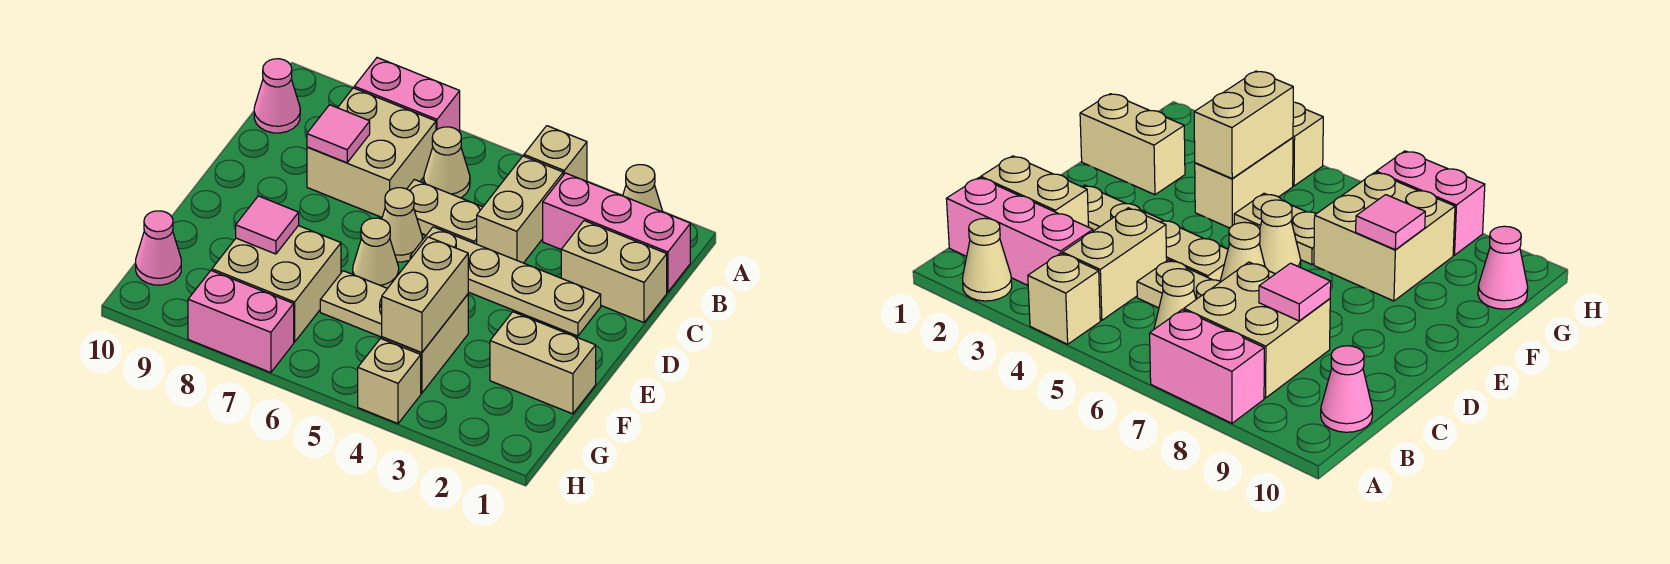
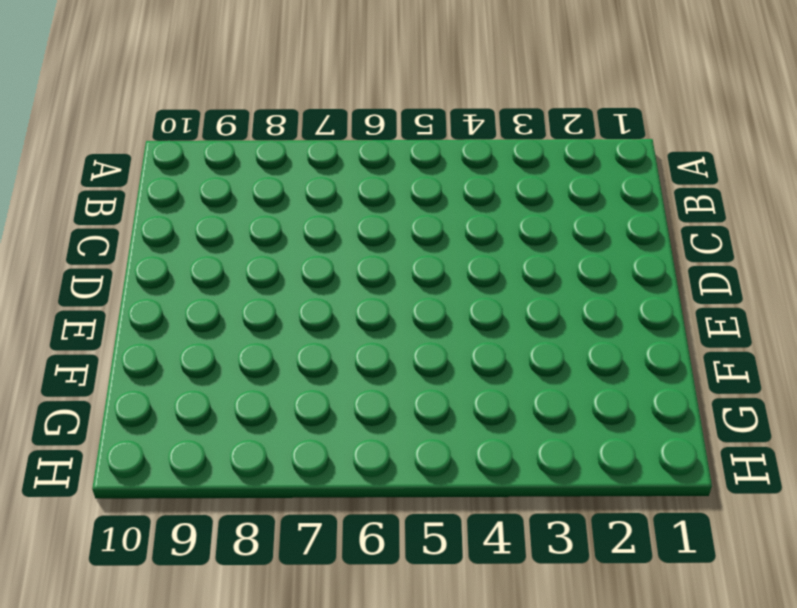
none -> tan cone A2 level 1
none -> tan brick A4 level 1
none -> pink brick A7:A8 level 1

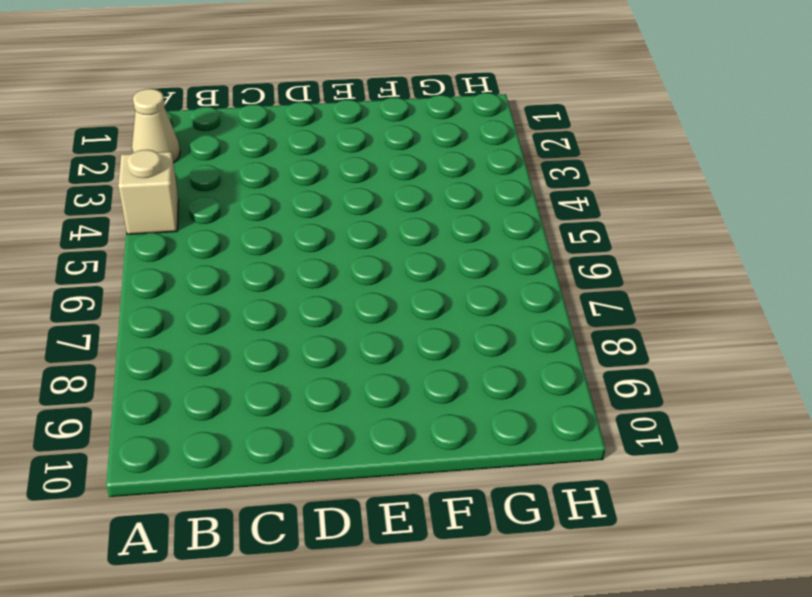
none -> pink brick A7:A8 level 1
none -> pink brick B1:B3 level 1
none -> tan brick B4:C4 level 1

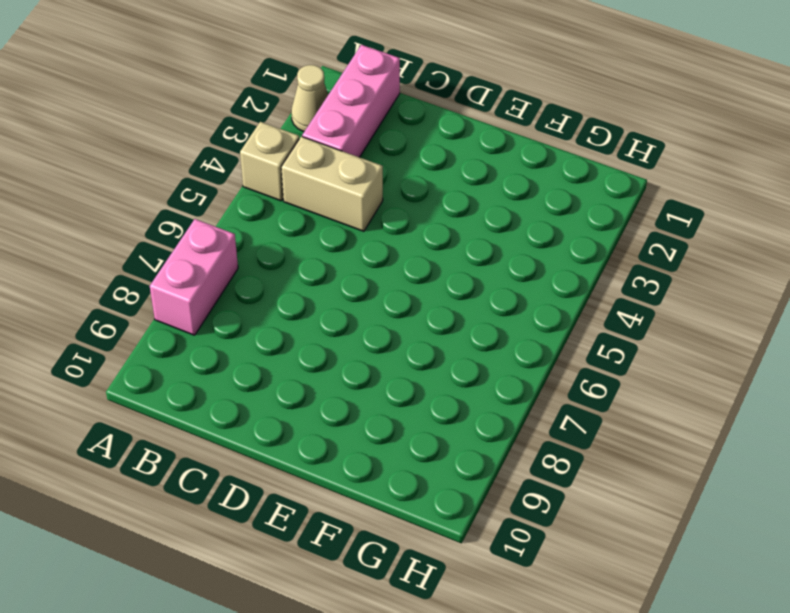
none -> tan cone B6 level 1
none -> tan brick B7:C8 level 1
none -> pink cone B10 level 1

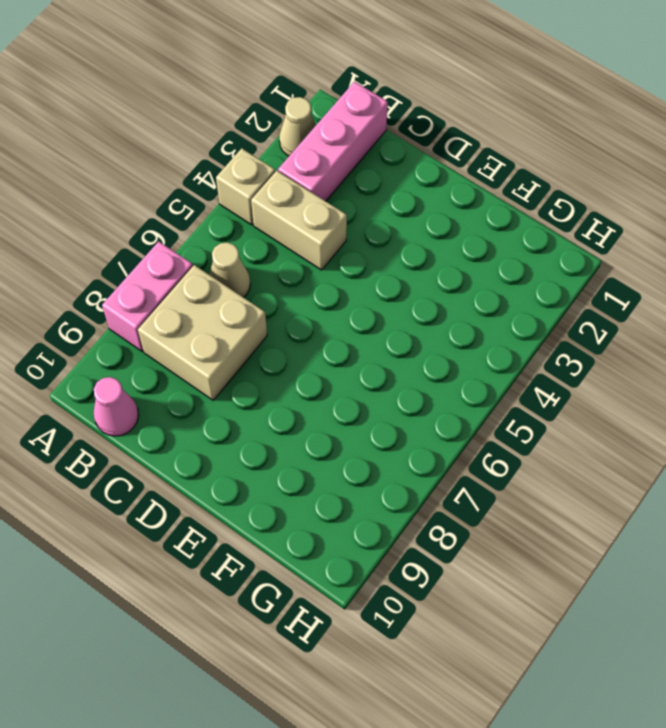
none -> tan brick C1:C2 level 1
none -> tan plate C5:C6 level 1
none -> tan plate D2:D5 level 1

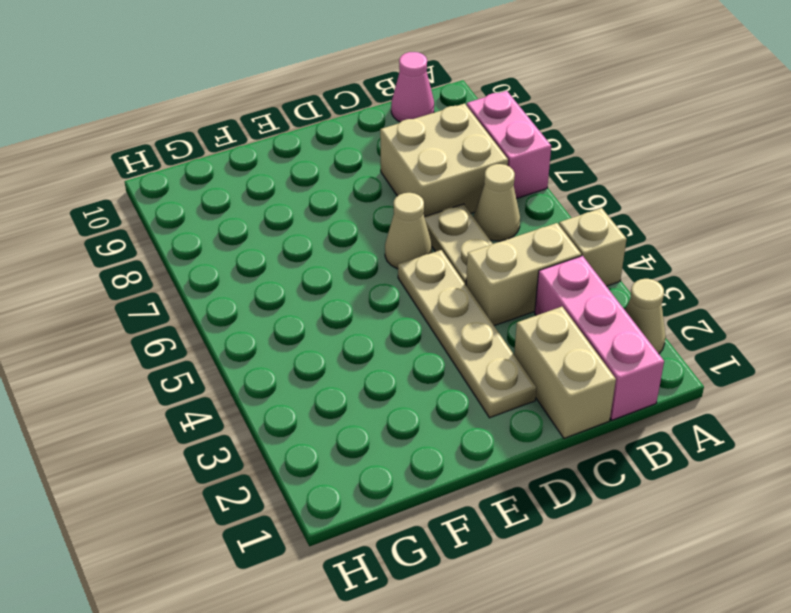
none -> tan cone E6 level 1
none -> tan brick F1:F2 level 1
none -> tan brick F4:G4 level 1

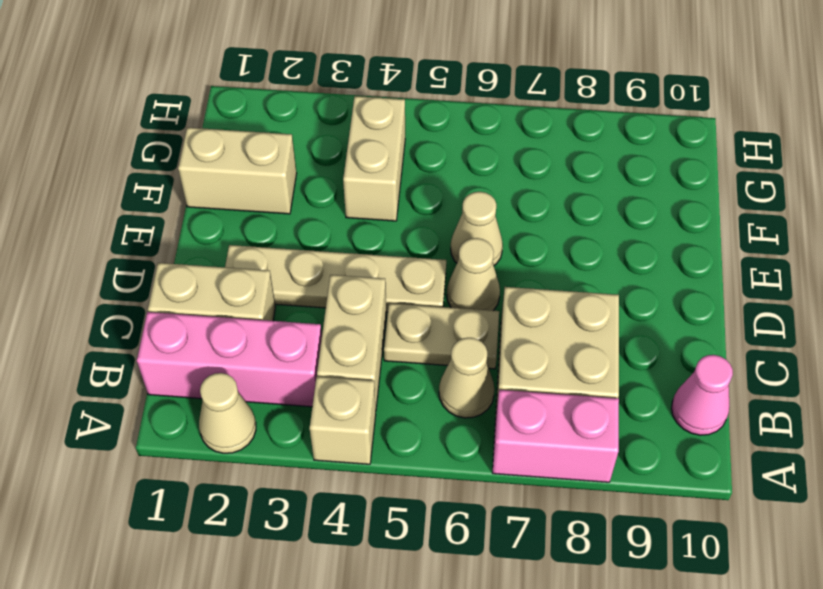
none -> tan plate F5:F6 level 1
none -> tan brick F7:G8 level 1
none -> pink cone G10 level 1

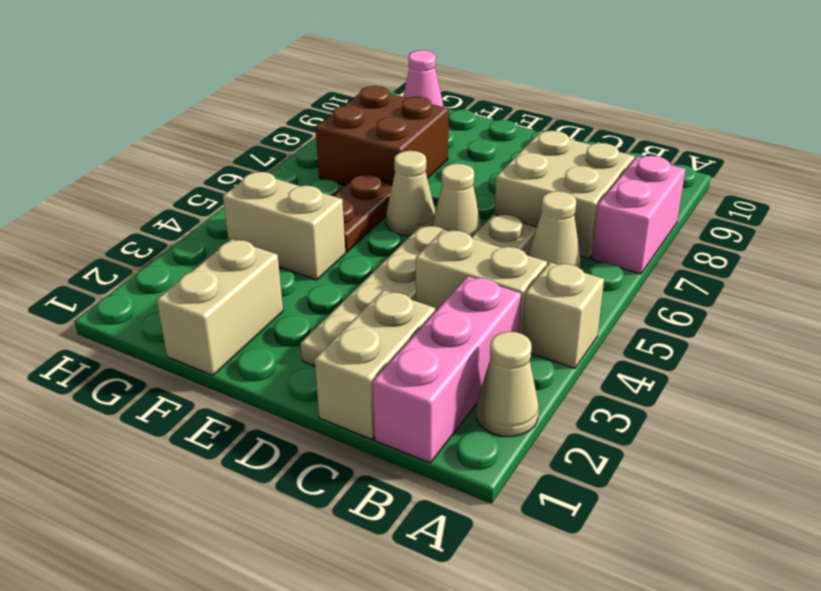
brown plate F5:F6 level 1 -> tan plate F5:F6 level 1
brown brick F7:G8 level 1 -> tan brick F7:G8 level 1
none -> pink cone B10 level 1
none -> tan brick H4 level 1
none -> pink brick H7:H8 level 1

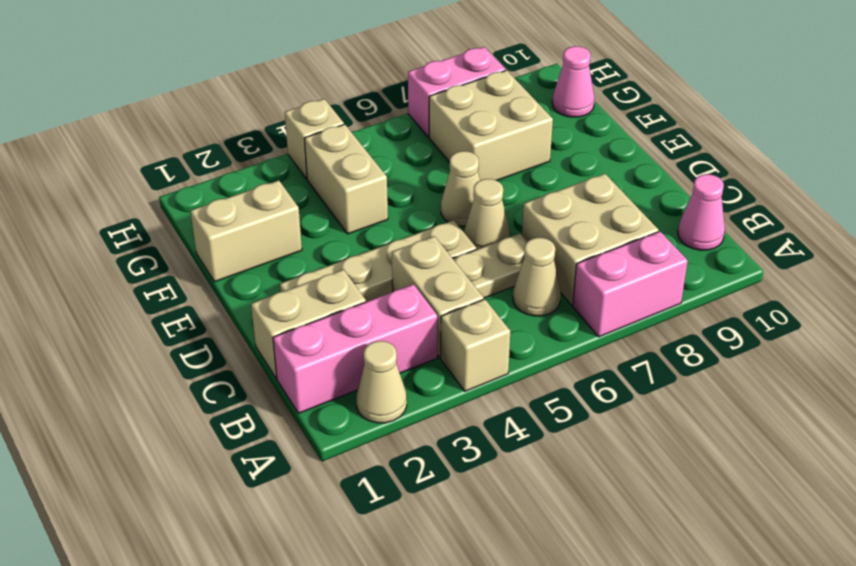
none -> tan plate F5:F6 level 1
none -> pink tile C8 level 2
none -> tan brick F4:G4 level 2

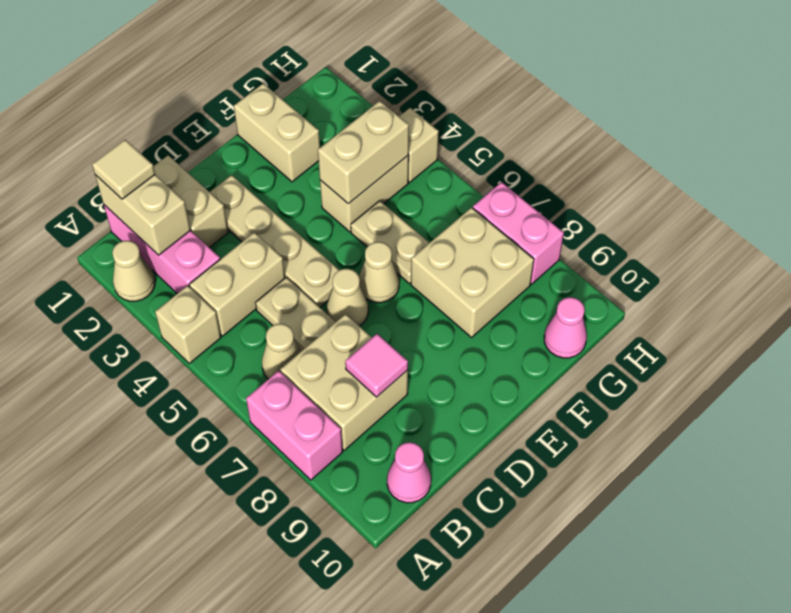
tan brick B1:B2 level 2 -> none
tan tile B1 level 3 -> none
none -> pink tile F8 level 2

